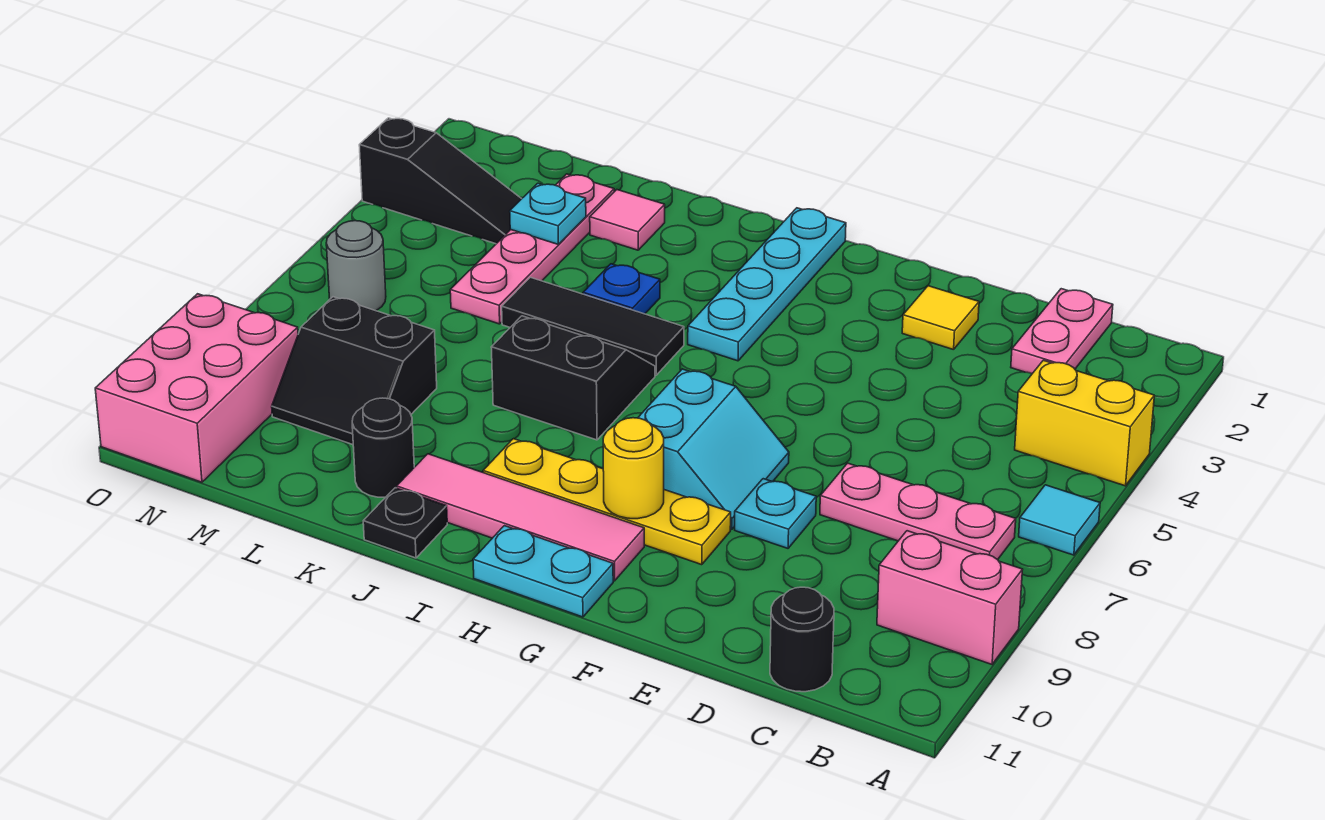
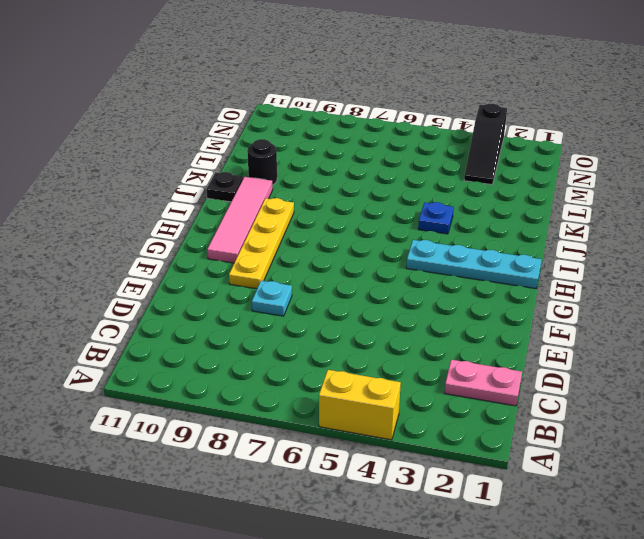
yellow brick A4:A5 level 1 -> yellow brick A4:B4 level 1
none -> cyan tile A6 level 1
none -> pink brick A9:B9 level 1
none -> pink plate B7:D7 level 1

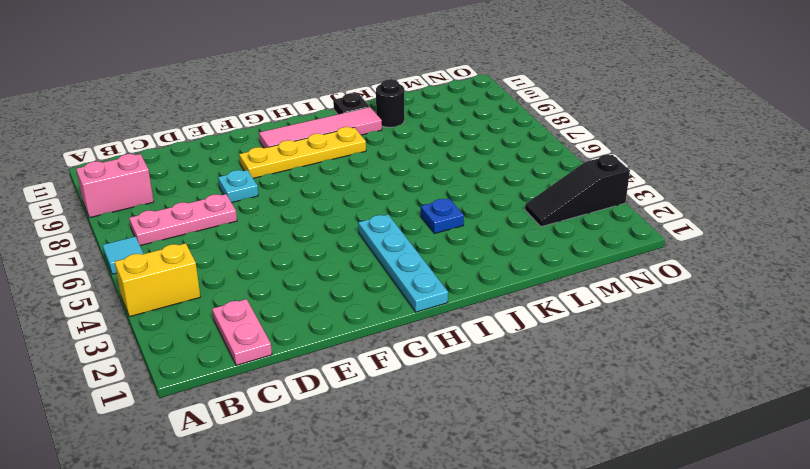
none -> black round brick C11 level 1
none -> yellow tile E2 level 1
none -> cyan slope F7:G8 level 1 top G

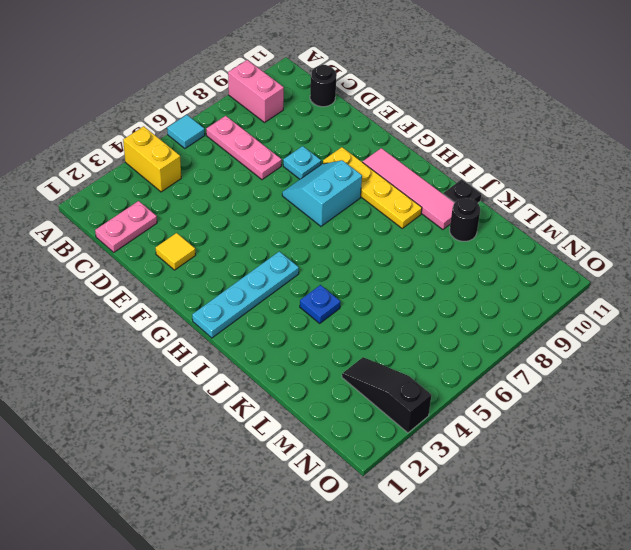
none -> cyan plate G11:H11 level 1
none -> black tile I5:K5 level 1
none -> black slope I6:J7 level 1 top 7

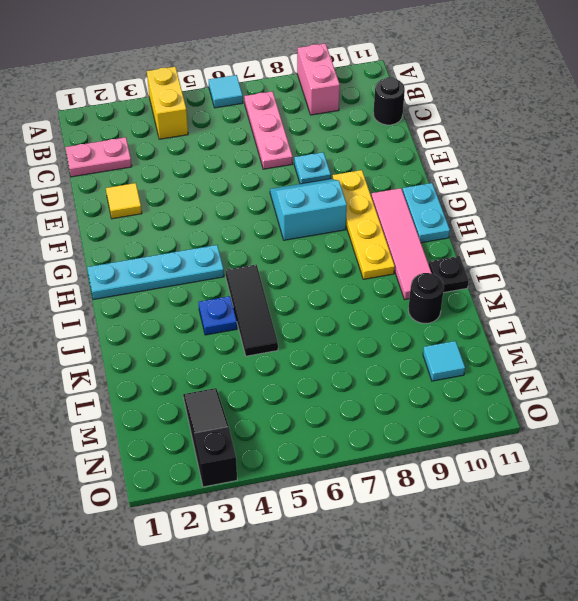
cyan tile M10 level 1 -> none
none -> black slope I6:J7 level 1 top 7
none -> pink tile K2 level 1
none -> pink plate L2:L5 level 1

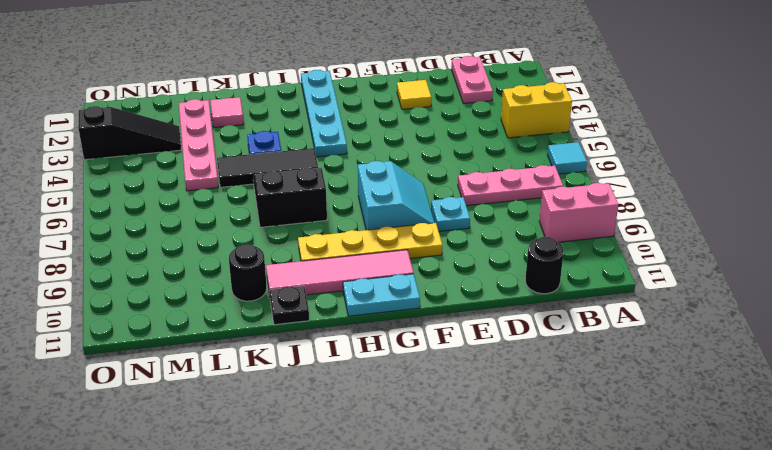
none -> black slope L8:M9 level 1 top 8
none -> grey round brick N6 level 1
none -> pink brick N9:O11 level 1

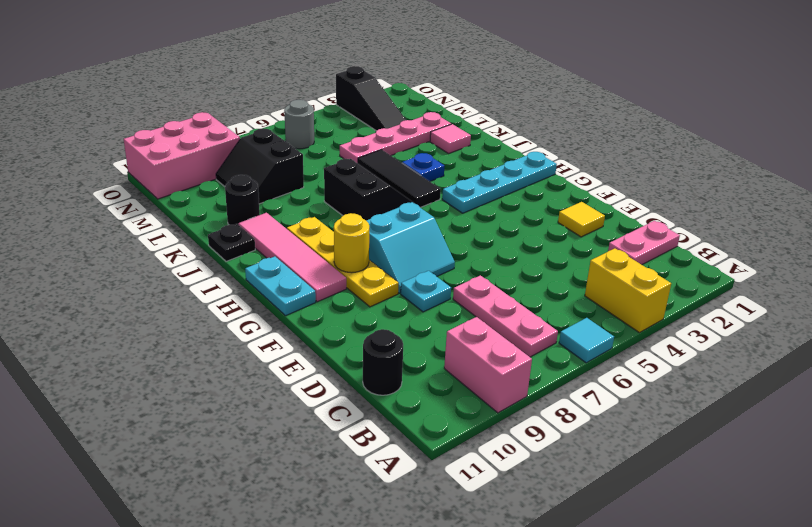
none -> cyan plate L3 level 2

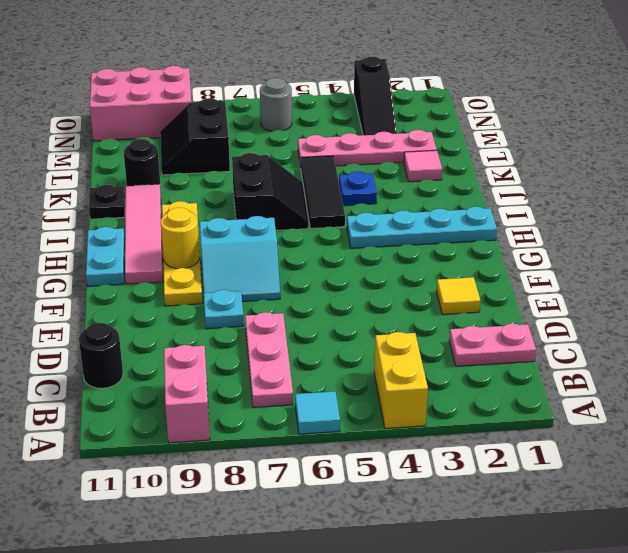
none -> cyan plate L3 level 2

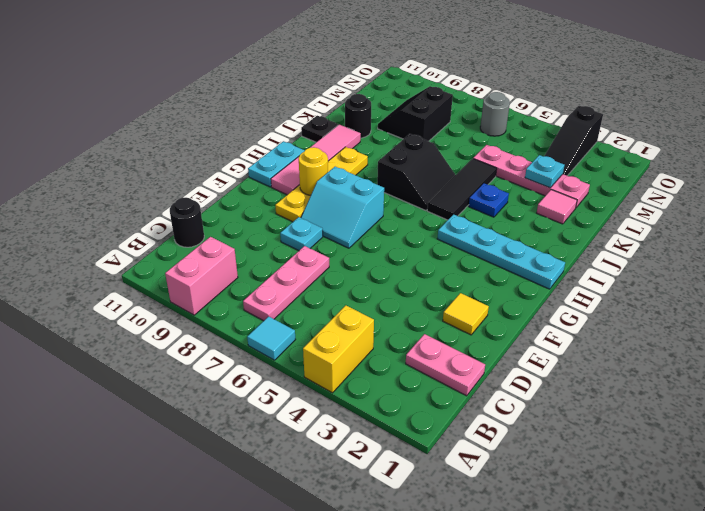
none -> pink brick N9:O11 level 1

